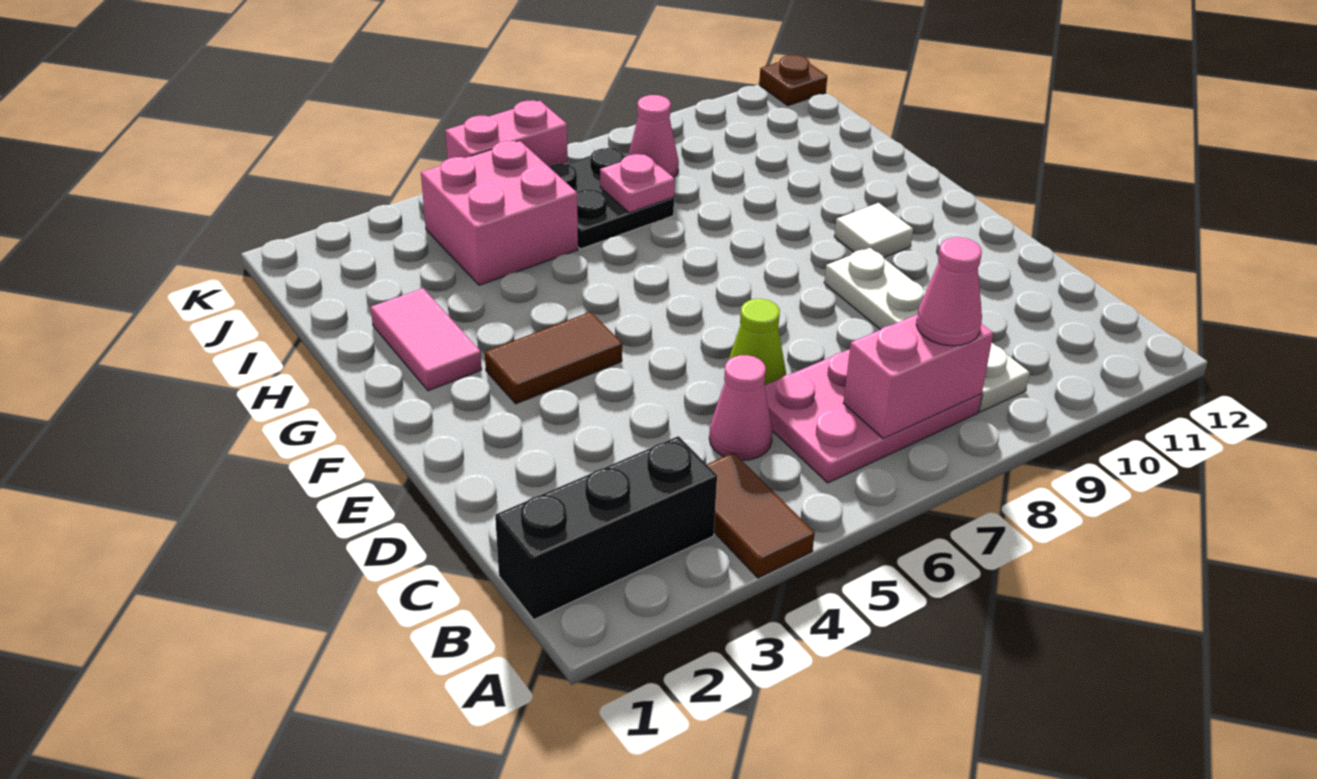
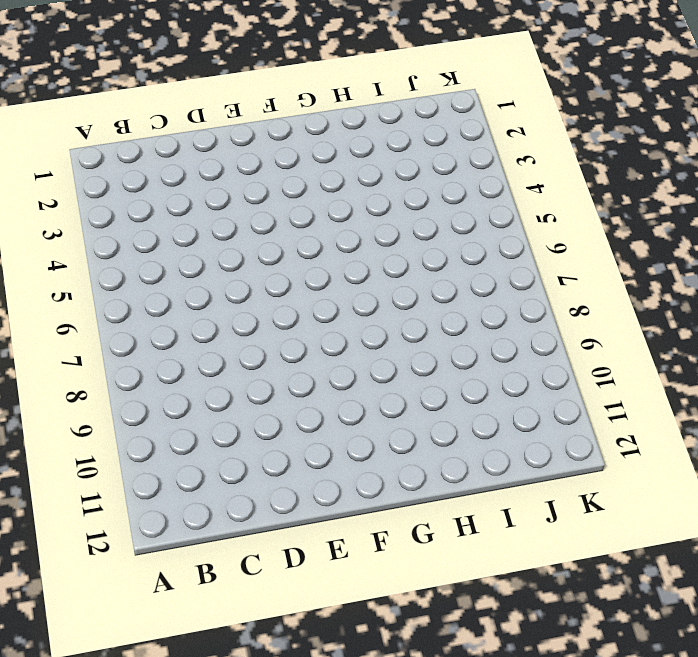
none -> brown tile A4:B4 level 1
none -> black brick B1:B3 level 1
none -> pink plate B6:C8 level 1

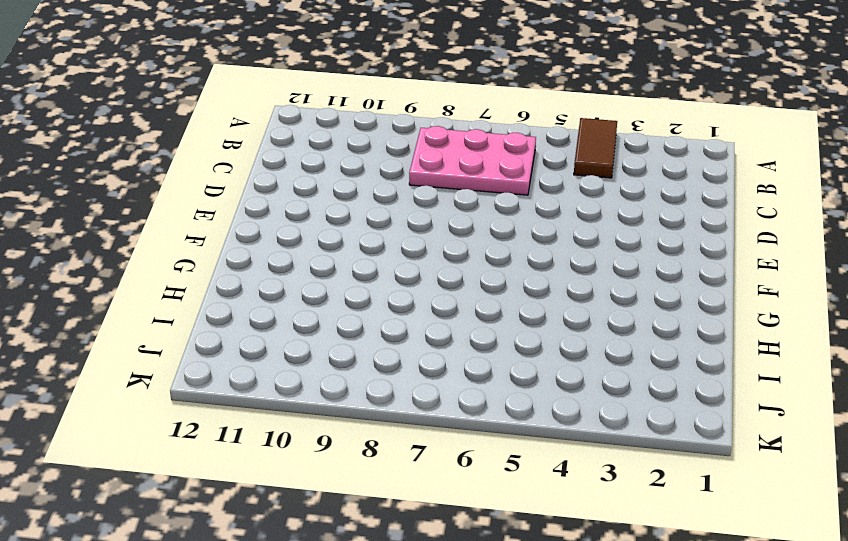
none -> black brick B1:B3 level 1
none -> white plate B9:E9 level 1
none -> pink cone C5 level 1

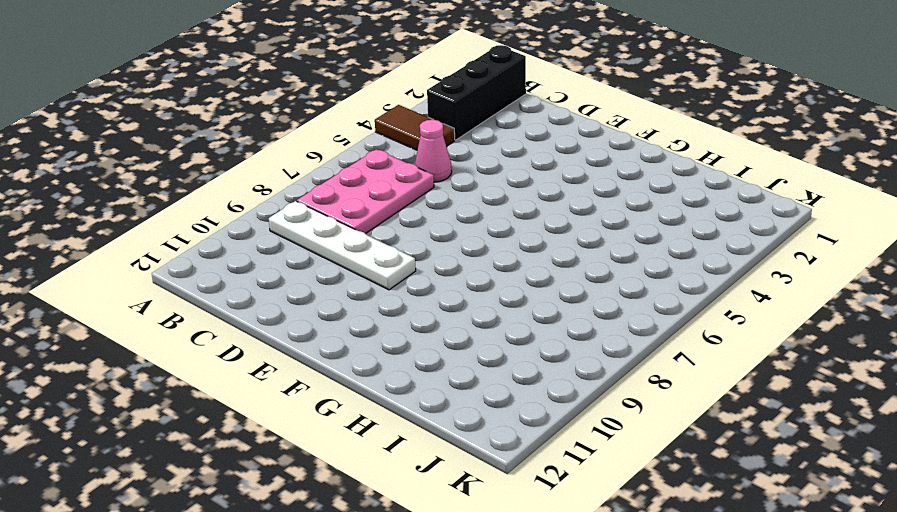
none -> lime cone D6 level 1
none -> brown tile F3:F4 level 1
none -> white tile F10 level 1

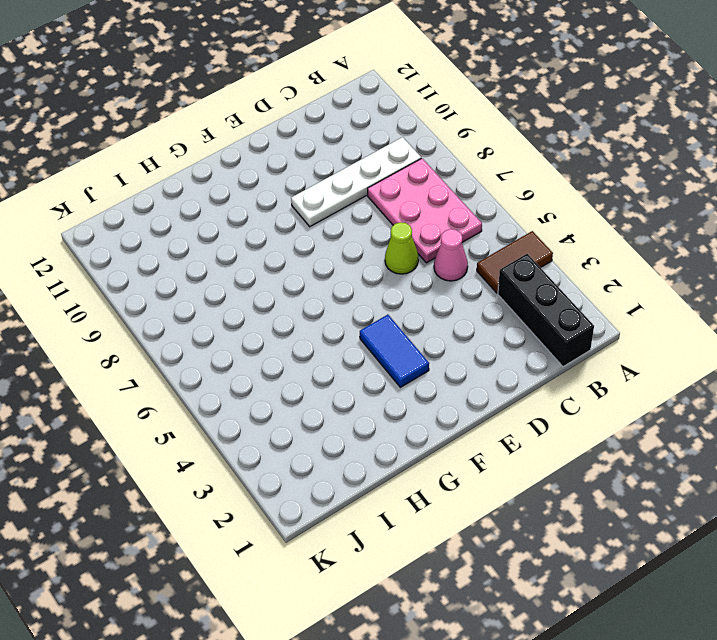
blue tile F3:F4 level 1 -> brown tile F3:F4 level 1
none -> white tile F10 level 1
none -> pink tile G2:H2 level 1
none -> pink brick I4:J5 level 1

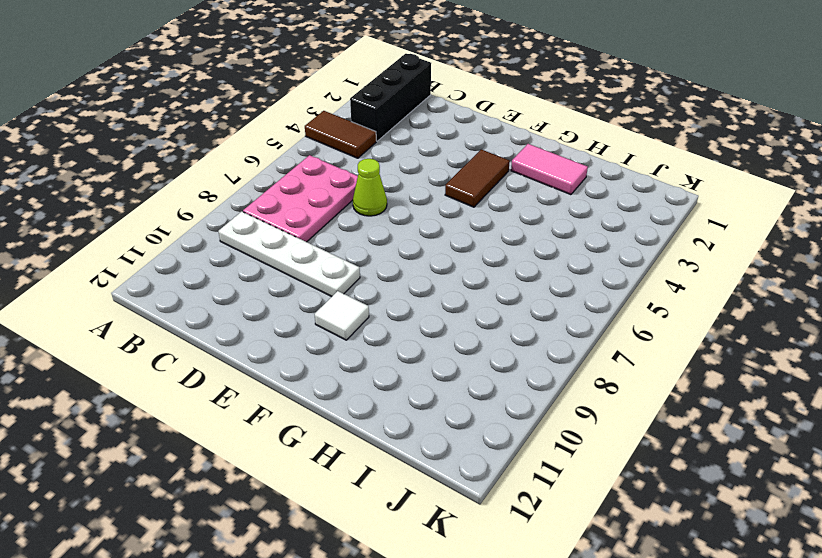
none -> pink cone C5 level 1
none -> pink brick I4:J5 level 1
none -> black plate I6:J7 level 1

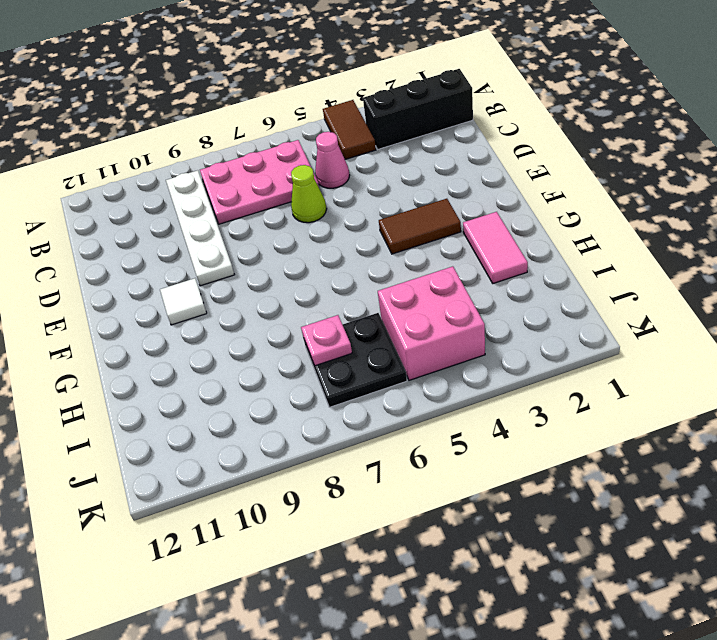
none -> pink cone J8 level 1
none -> pink brick K5:K6 level 1
none -> brown plate K12 level 1

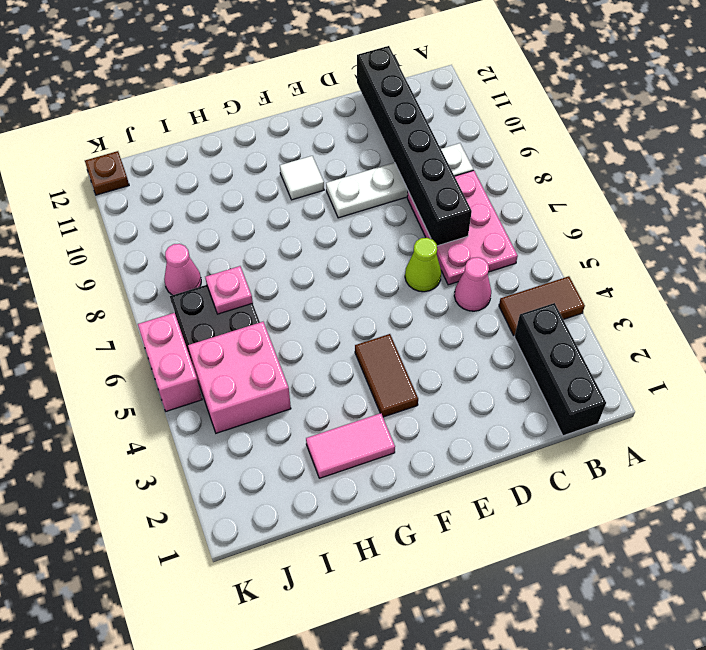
black brick C7:C12 level 2 -> none
none -> pink brick B7:B8 level 2
none -> pink cone B8 level 3

